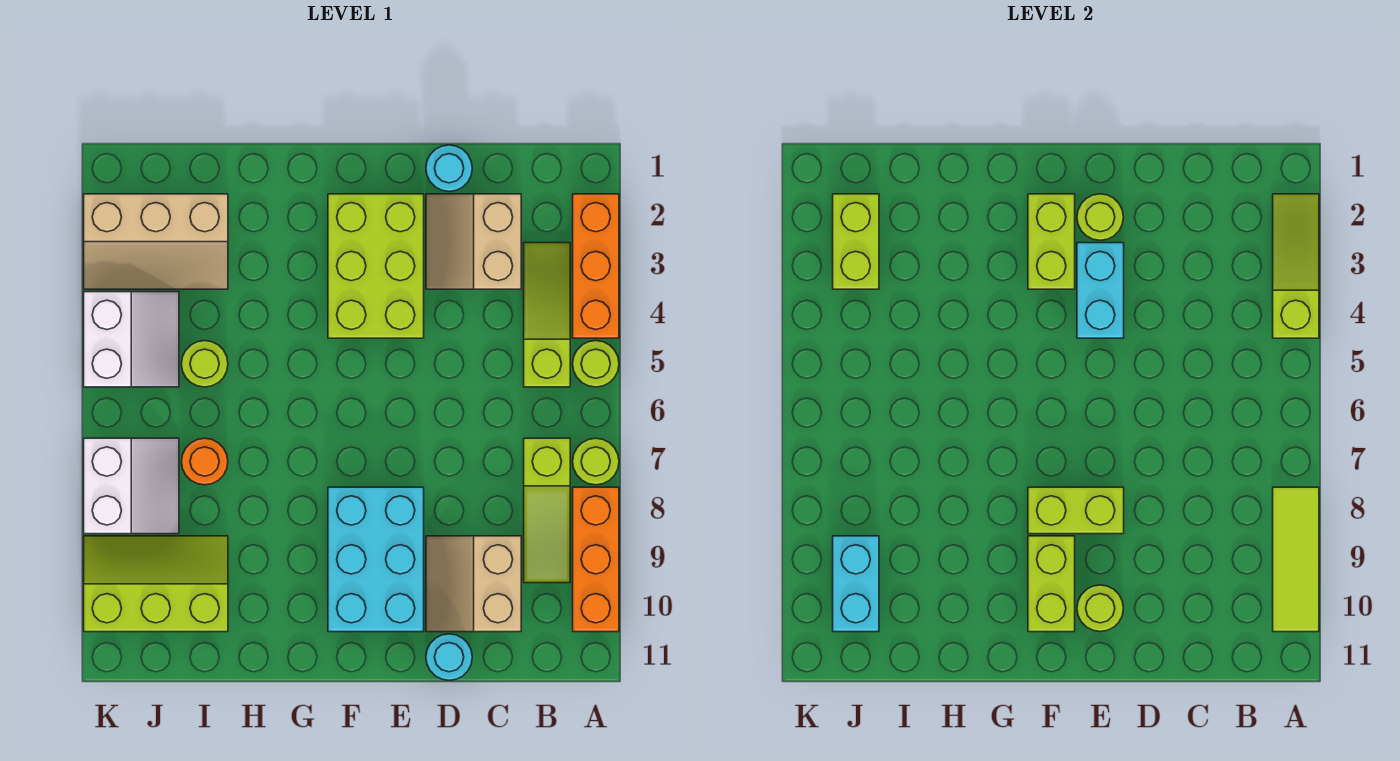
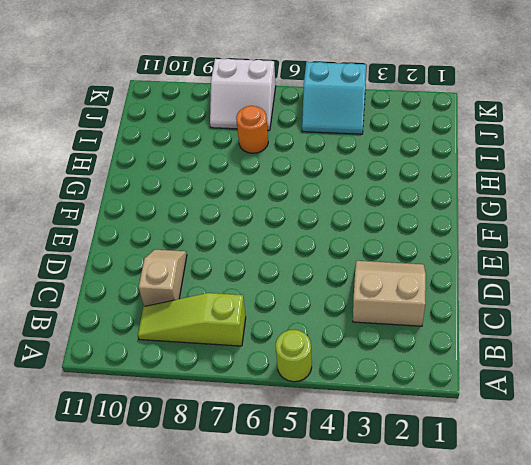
tan slope C9:D9 level 1 top C -> tan slope C9:D10 level 1 top C
cyan slope J4:K5 level 1 top K -> white slope J4:K5 level 1 top K
none -> orange brick A2:A4 level 1
none -> lime round brick A7 level 1
none -> orange brick A8:A10 level 1

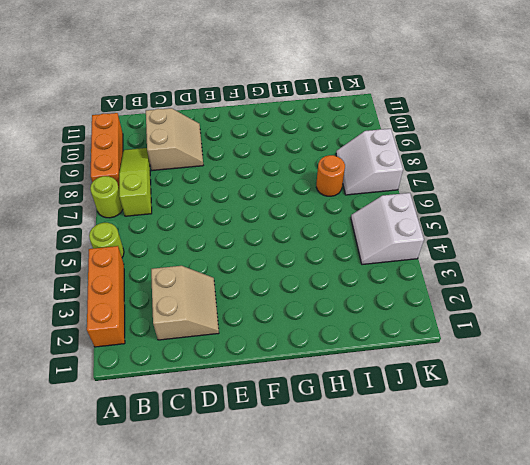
none -> lime slope B3:B5 level 1 top 5
none -> cyan round brick D1 level 1
none -> cyan round brick D11 level 1

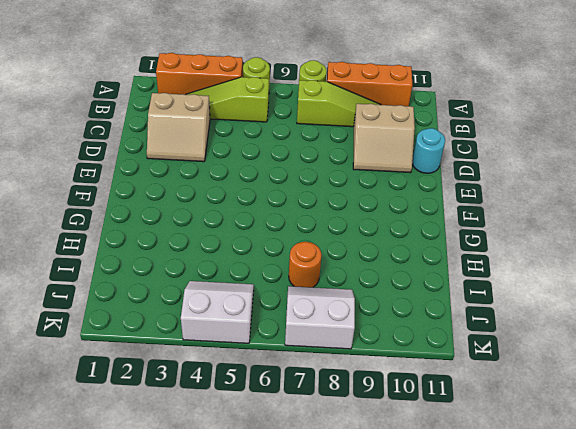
none -> cyan round brick D1 level 1
none -> lime brick E2:F4 level 1
none -> cyan brick E8:F10 level 1

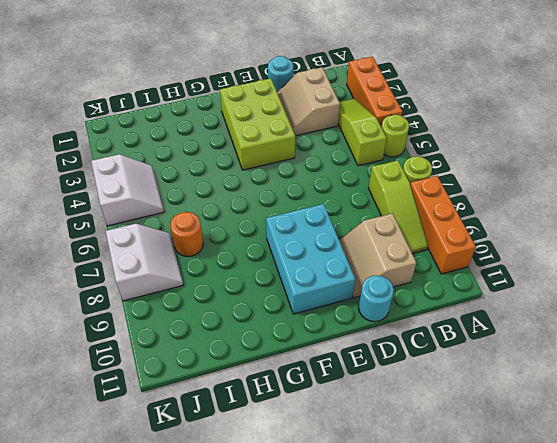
none -> tan slope I2:K3 level 1 top 2
none -> lime round brick I5 level 1
none -> lime slope I9:K10 level 1 top 10

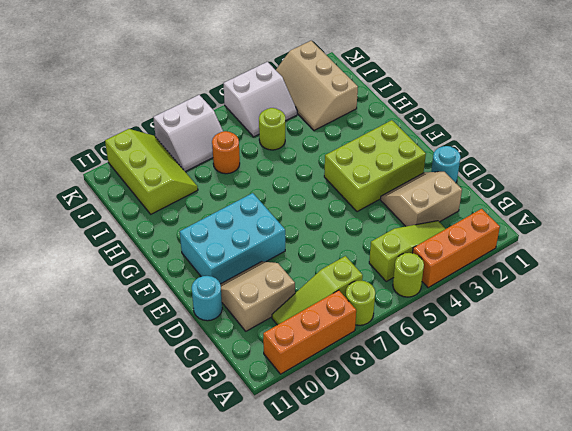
none -> lime slope A2:A4 level 2 top 4
none -> lime tile A8:A10 level 2
none -> lime round brick E2 level 2

